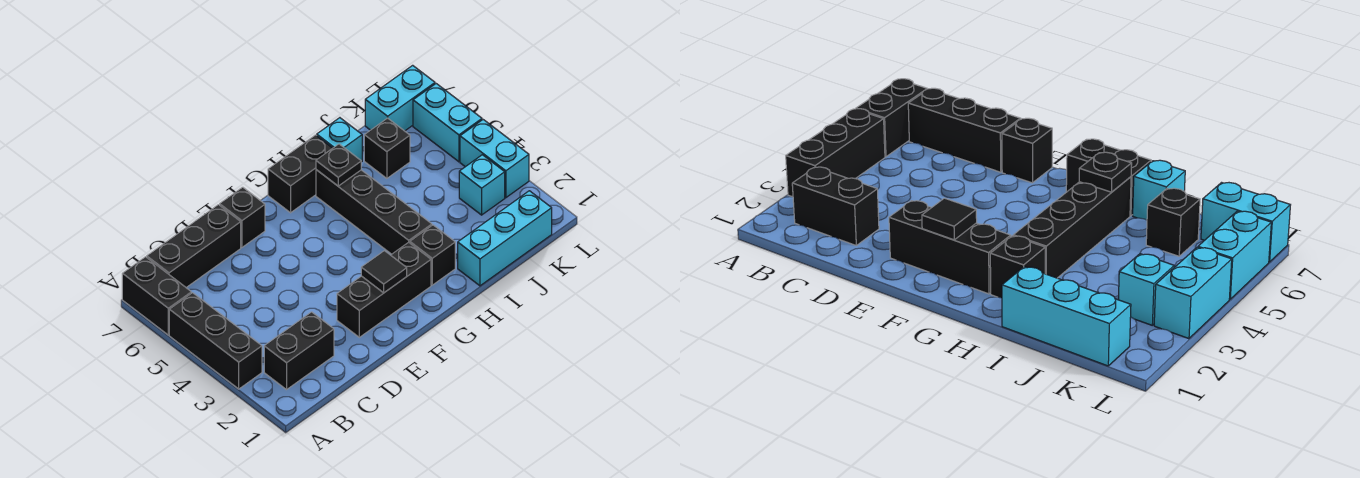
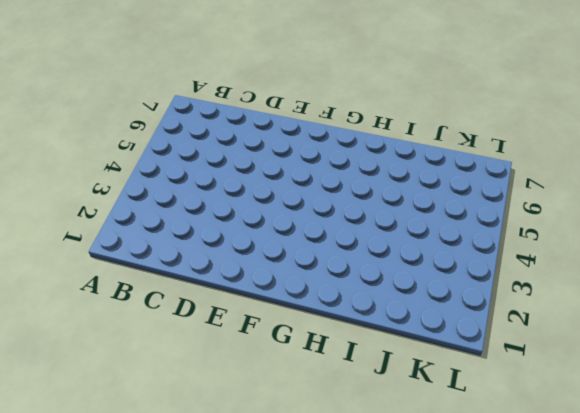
none -> black brick A3:A5 level 1
none -> black brick A6:A7 level 1
none -> black brick B2:C2 level 1

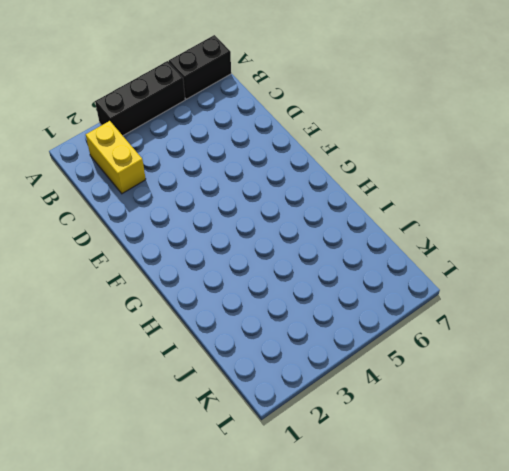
yellow brick B2:C2 level 1 -> black brick B2:C2 level 1
none -> black brick B7:D7 level 1
none -> black brick E2:G2 level 1
none -> black brick E7 level 1

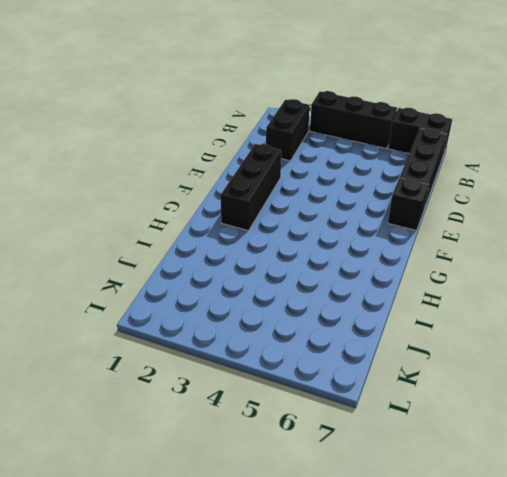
none -> black brick G7:H7 level 1
none -> black brick H2 level 1
none -> black brick H3:H6 level 1

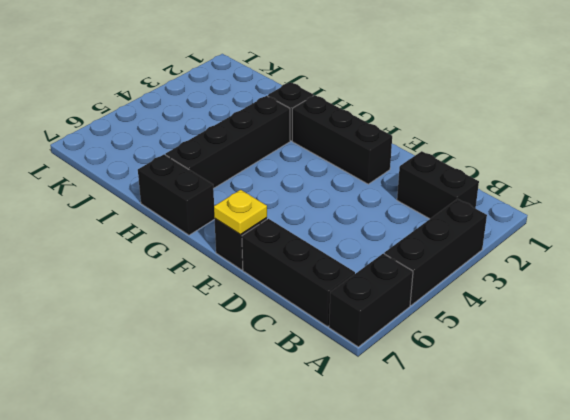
yellow plate E7 level 2 -> none
none -> cyan brick I1:K1 level 1
none -> cyan brick I7 level 1
none -> black brick J6 level 1

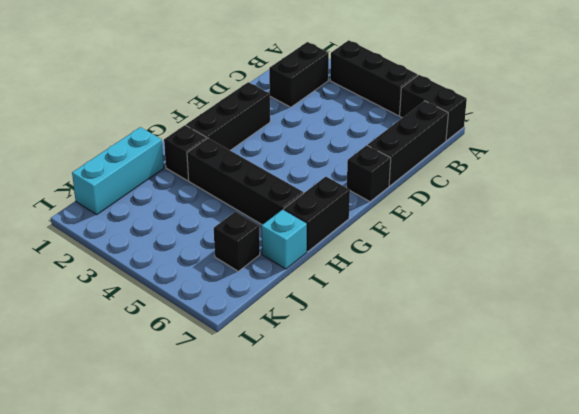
none -> cyan brick K3 level 1
none -> cyan brick K7:L7 level 1
none -> cyan brick L3:L4 level 1

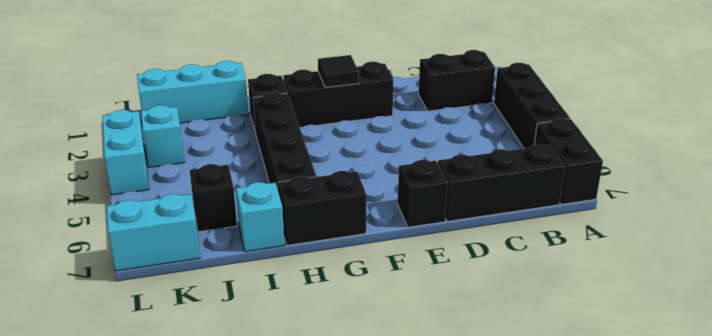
none -> cyan brick L5:L6 level 1
none -> black plate H6 level 2

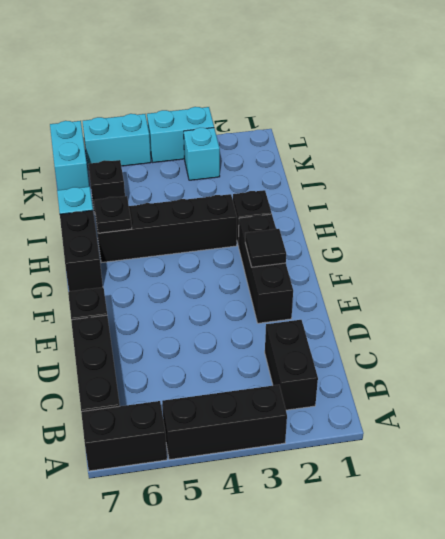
none -> cyan brick I1:K1 level 1

